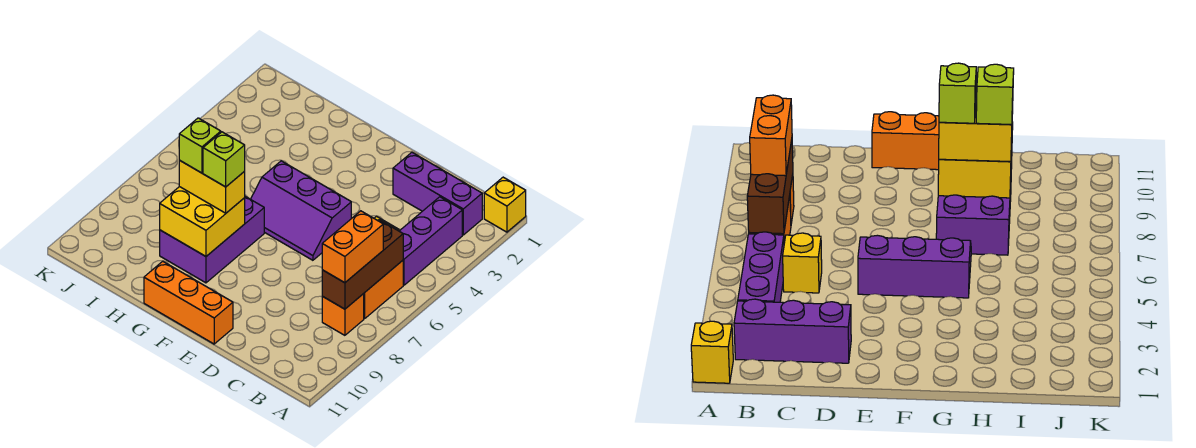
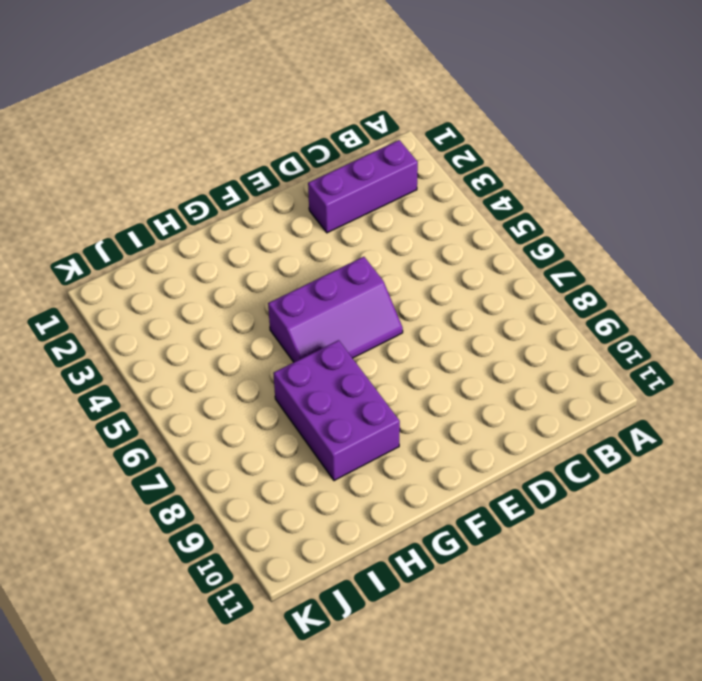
none -> yellow brick A1 level 1
none -> purple brick B3:B5 level 1
none -> orange brick B6:B7 level 1

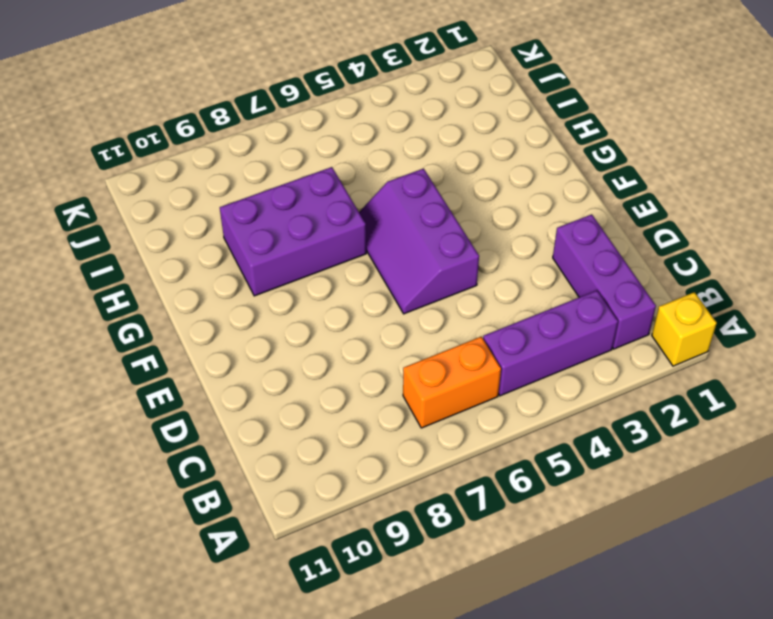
none -> orange brick B8 level 1
none -> yellow brick C5 level 1
none -> orange brick E11:G11 level 1

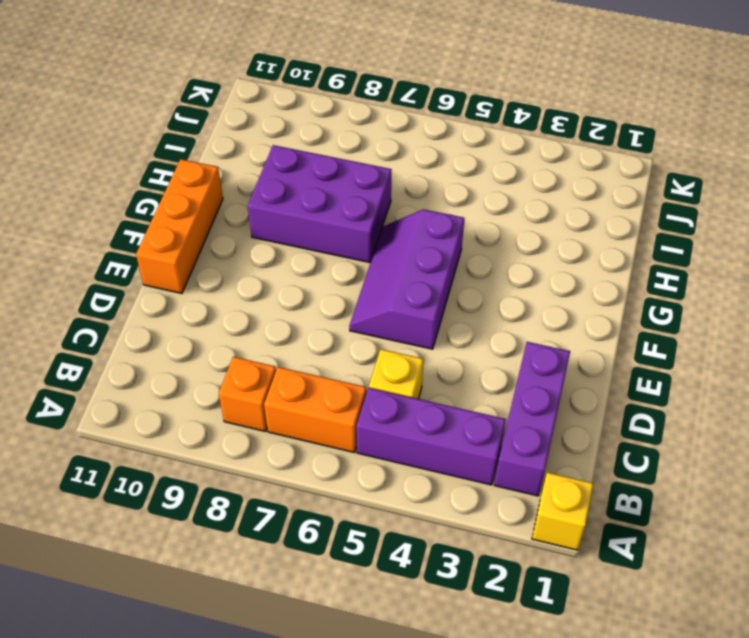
none -> brown brick B6:B8 level 2
none -> yellow brick G8:H9 level 2
none -> orange brick B7:B8 level 3

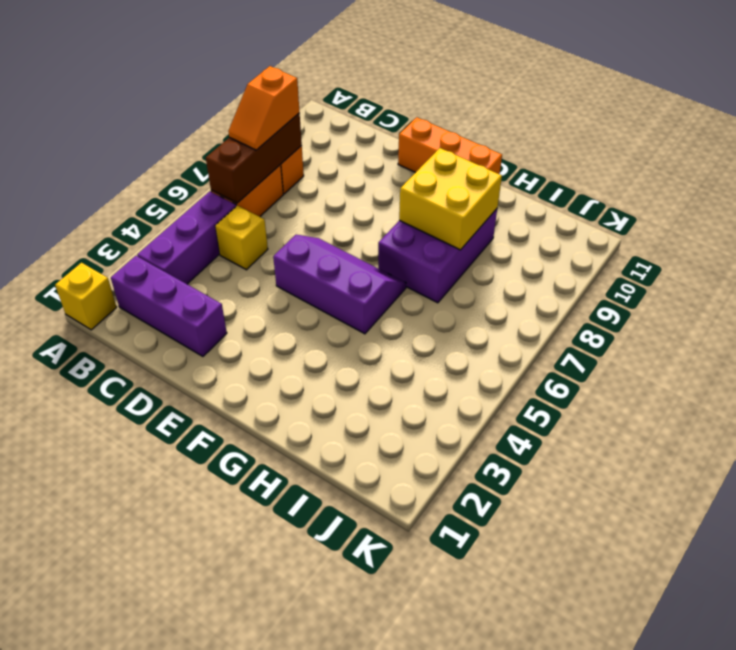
orange slope B7:B8 level 3 top 8 -> orange brick B7:B8 level 3
none -> yellow brick G8:H8 level 3
none -> lime brick G8 level 4
none -> lime brick H8 level 4

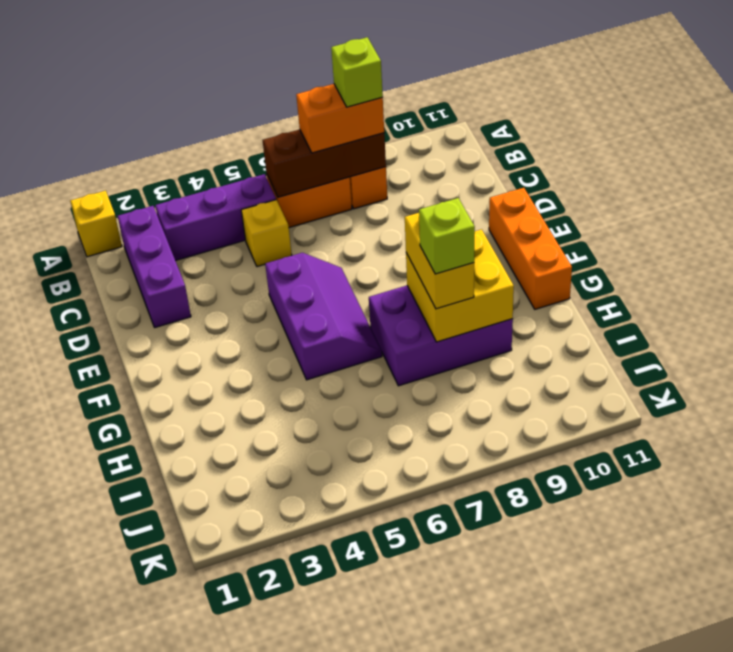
lime brick B8 level 4 -> lime brick G8 level 4

